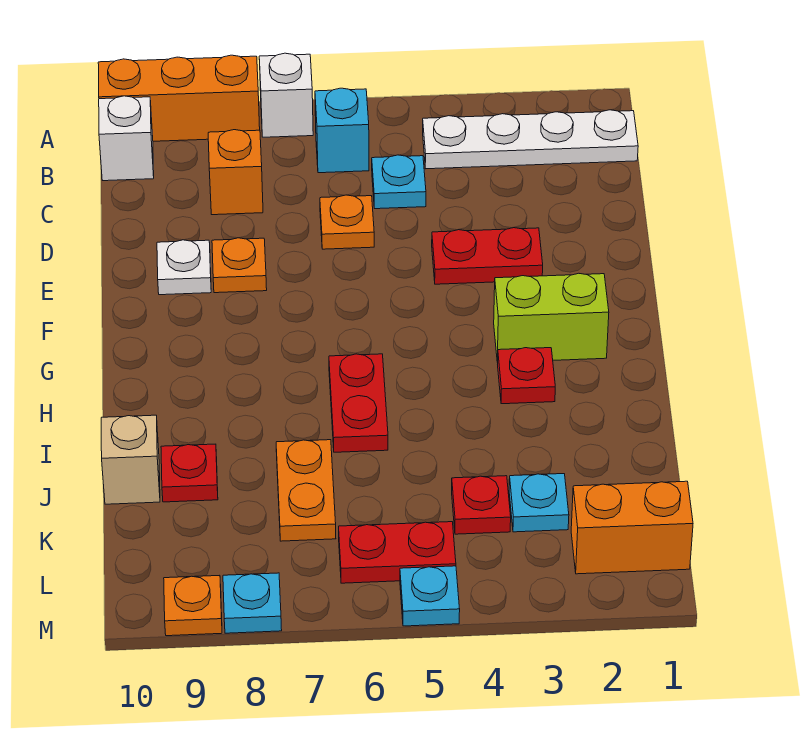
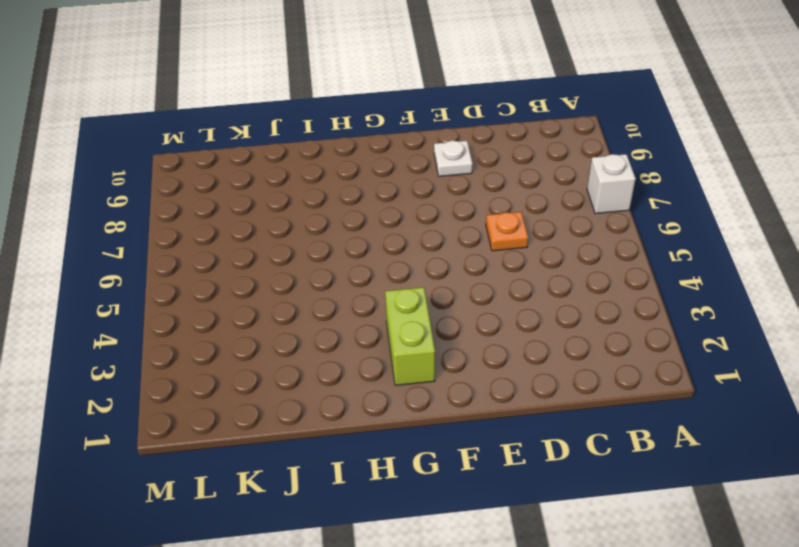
none -> orange brick A8:A10 level 1
none -> white plate B1:B4 level 1
none -> cyan brick B6 level 1

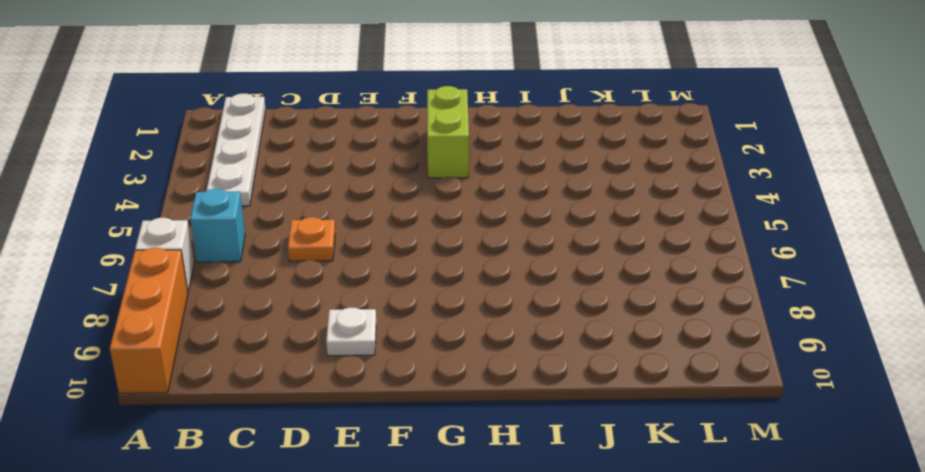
none -> white brick B10 level 1
none -> cyan plate C5 level 1
none -> orange brick C8 level 1

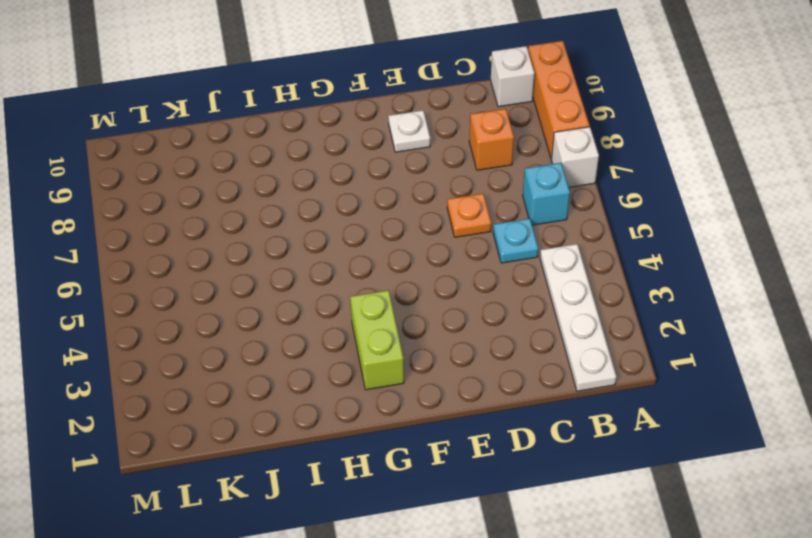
none -> red plate E3:E4 level 1
none -> orange plate E8 level 1
none -> red plate H3 level 1

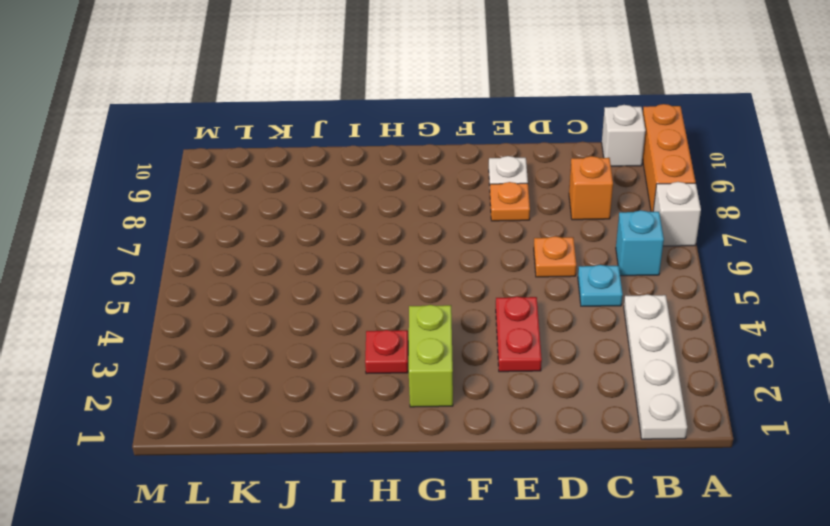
none -> red plate H6:I6 level 1
none -> orange plate J7:K7 level 1
none -> red plate J9 level 1

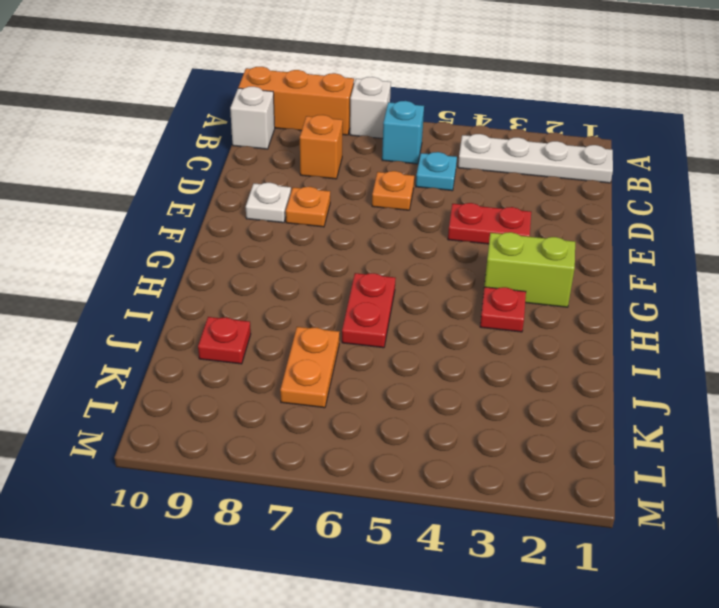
none -> tan brick J10 level 1
none -> cyan plate K3 level 1
none -> red plate K4 level 1

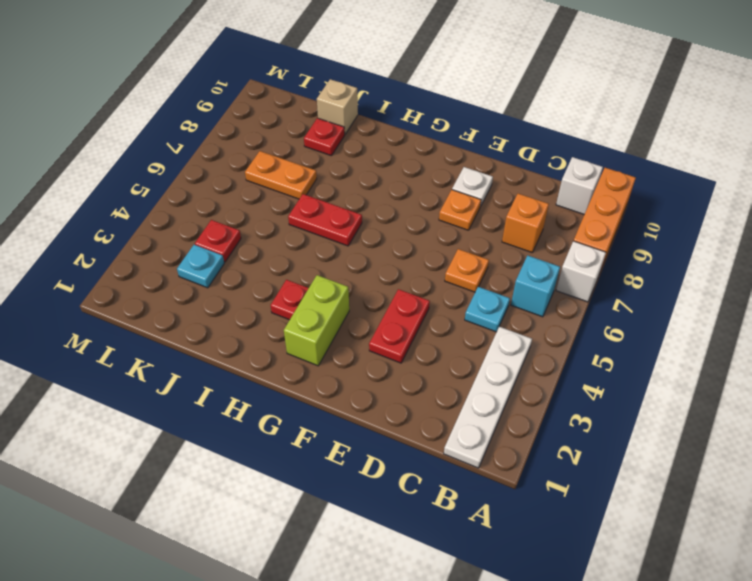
none -> orange brick L1:L2 level 1
none -> red plate L5:L6 level 1
none -> cyan plate M5 level 1

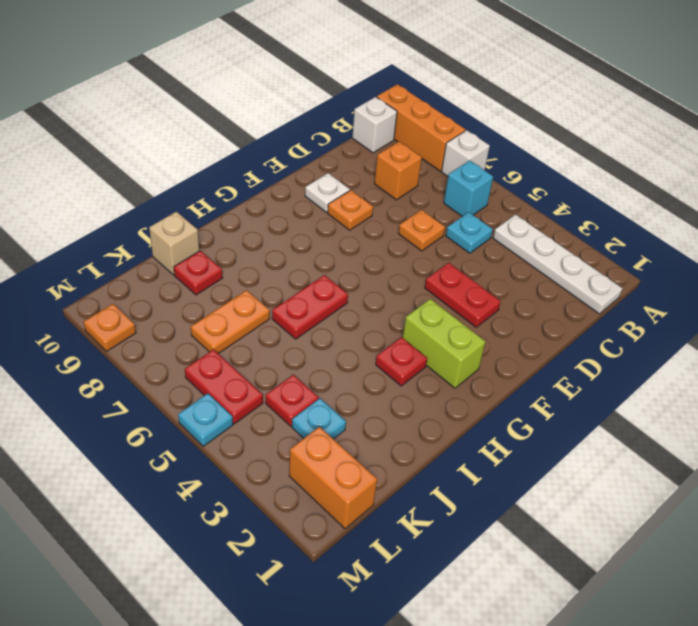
none -> cyan plate M8 level 1

